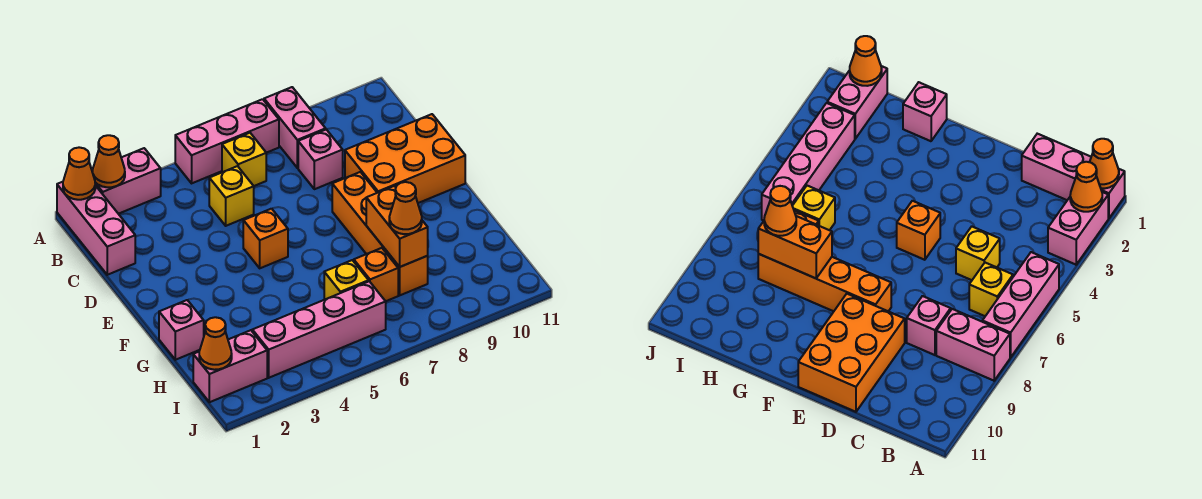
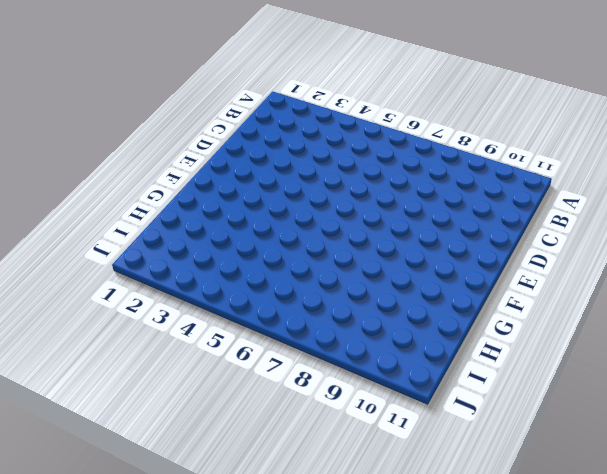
none -> pink brick A1:C1 level 1
none -> pink brick A2:A3 level 1
none -> pink brick A5:A7 level 1

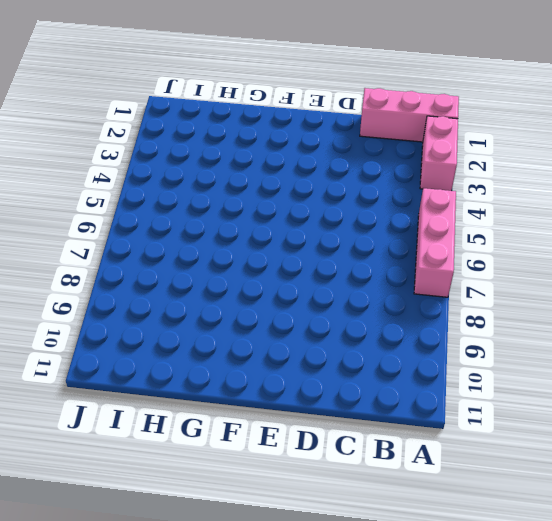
none -> pink brick A8:B8 level 1
none -> yellow brick B6 level 1
none -> yellow brick C5 level 1

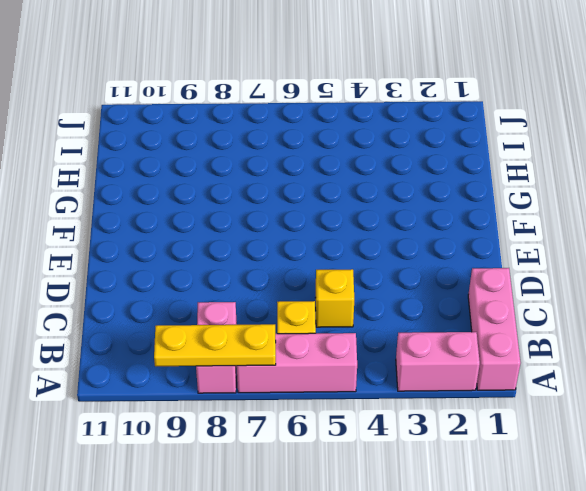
yellow plate A7:A9 level 2 -> none
none -> pink brick C8 level 1
none -> orange brick D9:E11 level 1
none -> orange brick E5 level 1

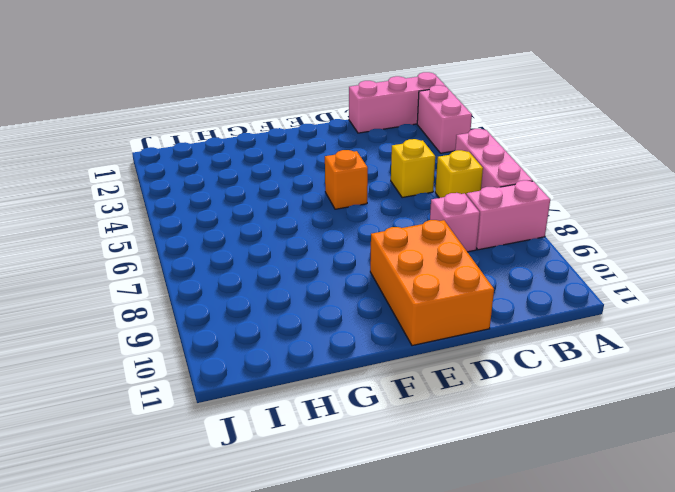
none -> orange brick E8:H8 level 1
none -> pink brick G1 level 1
none -> yellow brick H6 level 1

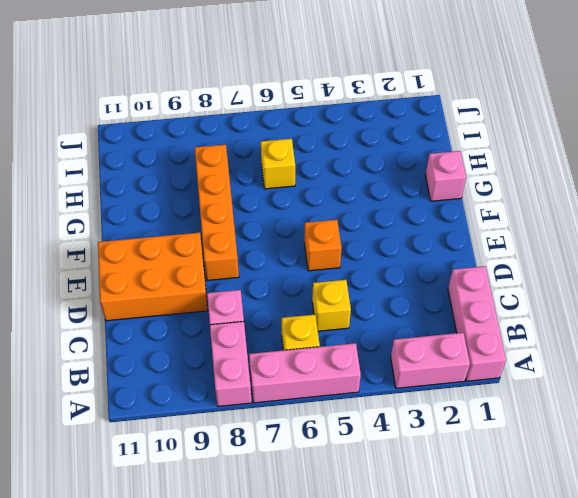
none -> orange brick H7 level 1
none -> pink brick I1:I2 level 1
none -> pink brick I3:I6 level 1

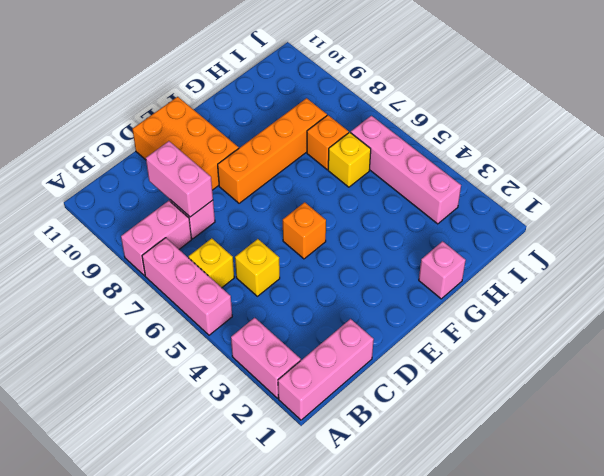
pink brick C8:C9 level 2 -> pink brick I1:I2 level 1
none -> orange cone A1 level 2
none -> orange cone A2 level 2
none -> orange brick G8:H8 level 2

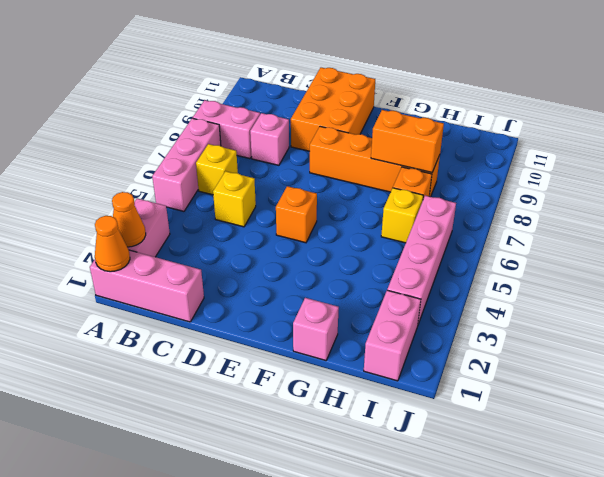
none -> orange cone I1 level 2
none -> orange cone H8 level 3

